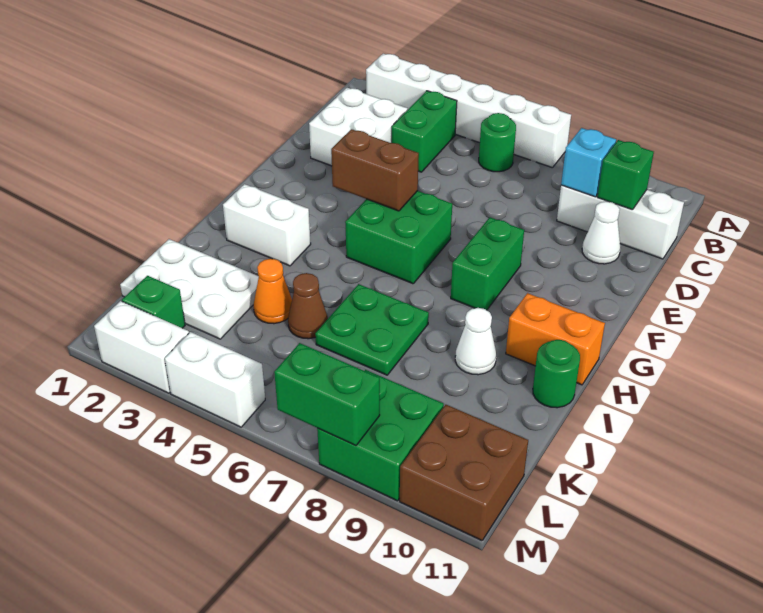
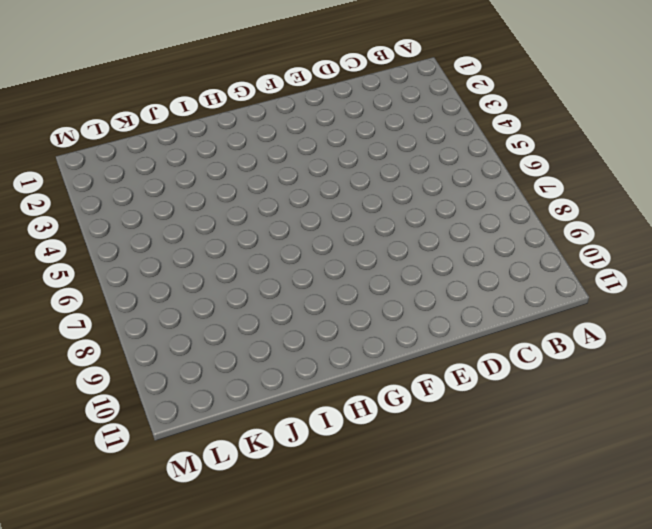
none -> white brick A2:A7 level 1
none -> green brick B4:C4 level 1
none -> green round brick B6 level 1

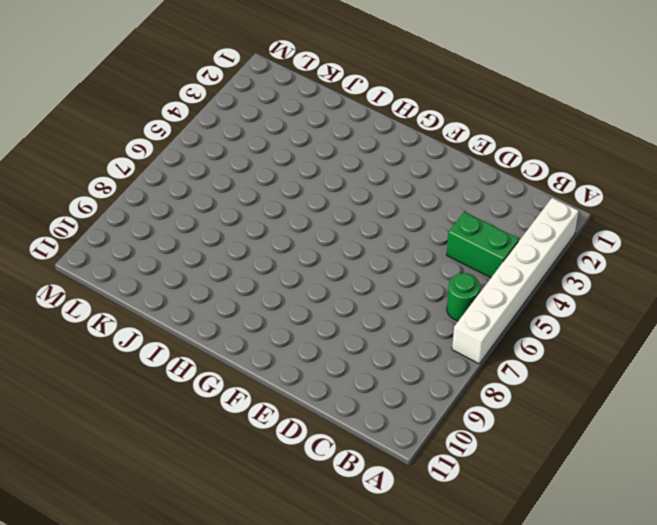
none -> white brick C2:D3 level 1
none -> white brick C9:C11 level 1
none -> white cone D10 level 1

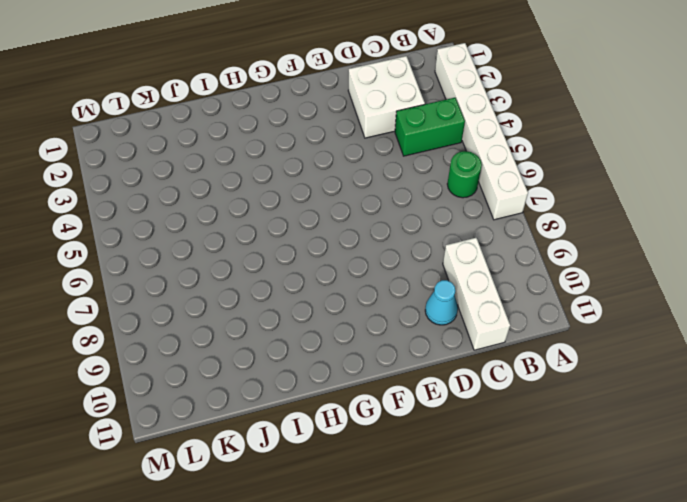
cyan cone D10 level 1 -> white cone D10 level 1
none -> green brick F5:G6 level 1
none -> green brick F8:G8 level 1
none -> white brick H2:H3 level 1

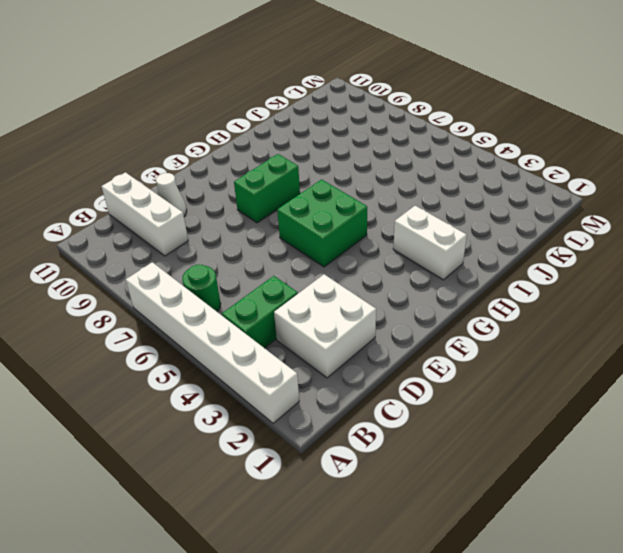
none -> orange brick H10:H11 level 1
none -> green plate I6:J7 level 1
none -> white cone I9 level 1

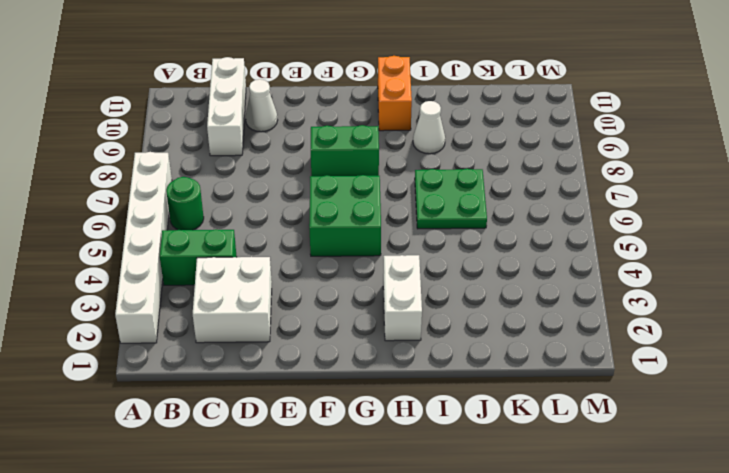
none -> green round brick I11 level 1
none -> white plate J1:K3 level 1
none -> orange cone J4 level 1

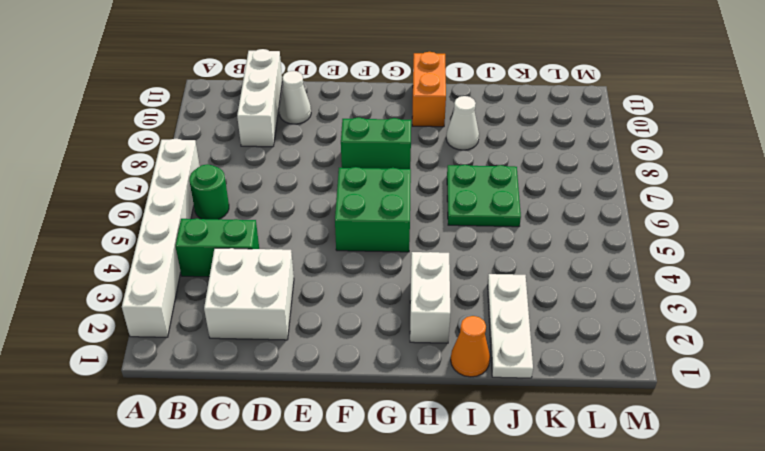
orange cone I1 level 1 -> orange cone J4 level 1
white plate J1:J3 level 1 -> white plate J1:K3 level 1
none -> green round brick I11 level 1
none -> brown cone J5 level 1
none -> green brick L2 level 1

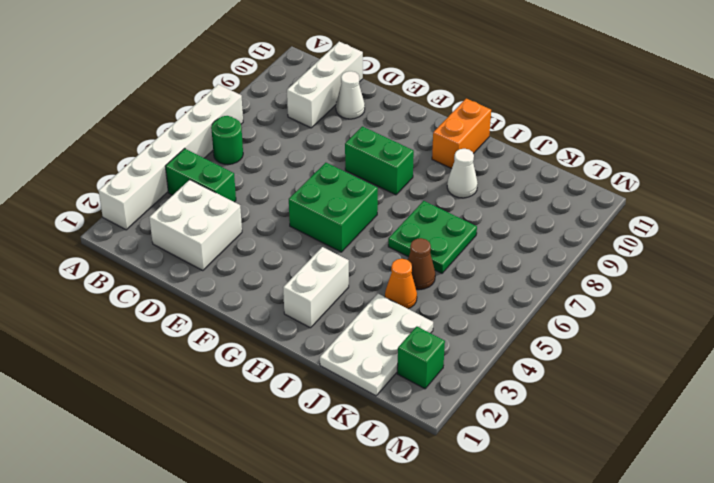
none -> green round brick I11 level 1
none -> green brick L8:M9 level 1
none -> brown brick L10:M11 level 1

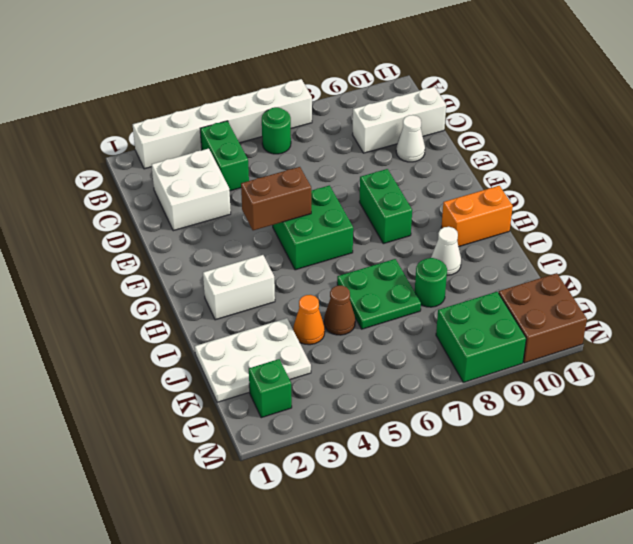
green round brick J8 level 1 -> green round brick I11 level 1
none -> white brick M2:M3 level 1
none -> white brick M4:M5 level 1
none -> cyan brick C9 level 2

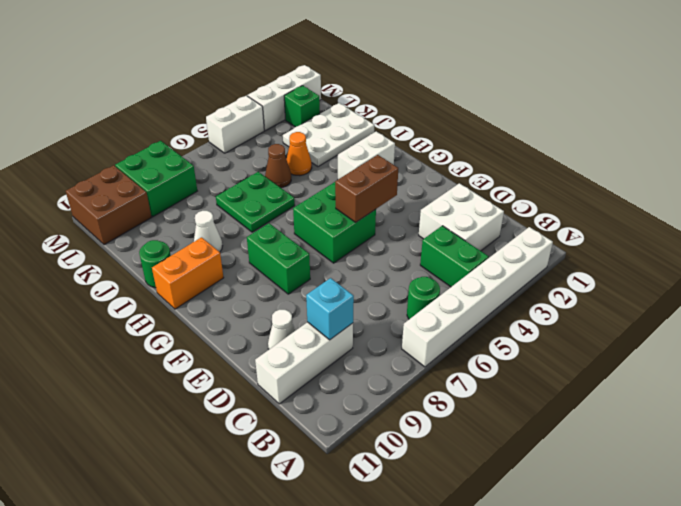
white brick M1:M3 level 1 -> white brick M2:M3 level 1
none -> green brick C10 level 2
none -> green brick M7:M8 level 2

